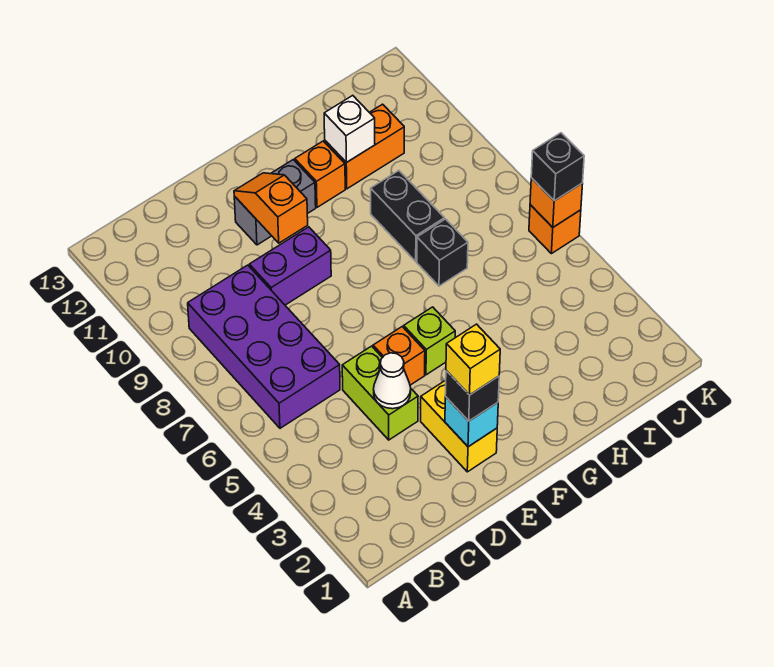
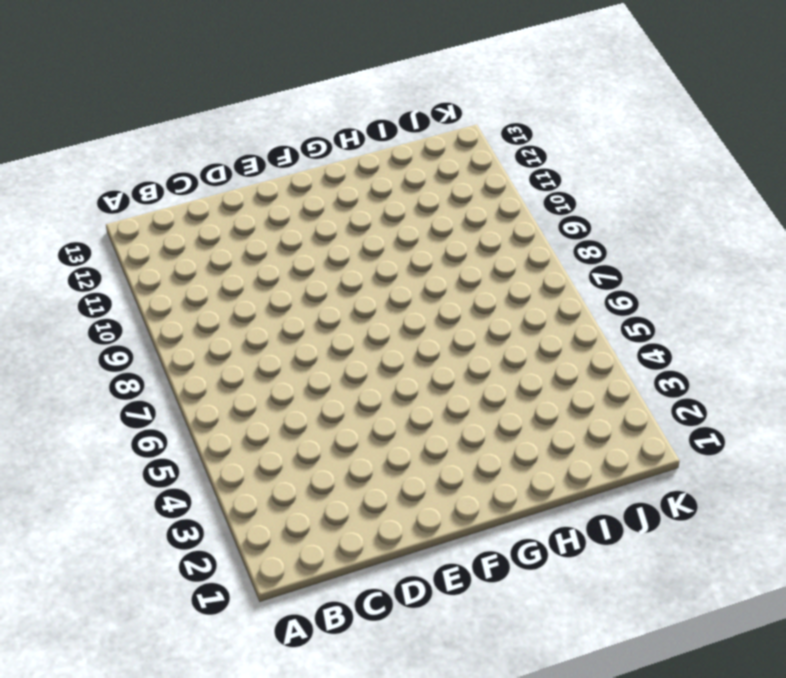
none -> purple brick B6:C9 level 1
none -> lime brick D4:D5 level 1
none -> purple brick D9:E9 level 1

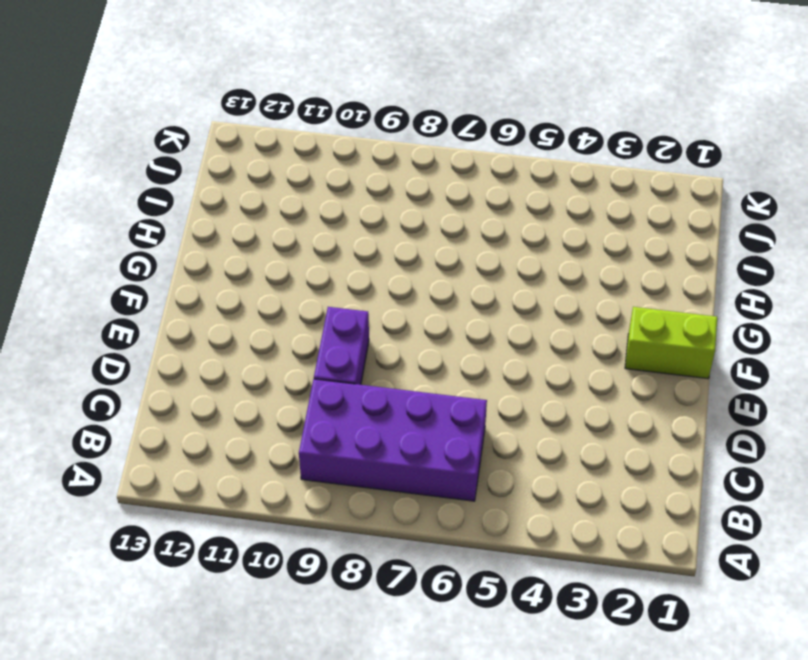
lime brick F1:F2 level 1 -> lime brick D4:D5 level 1
none -> yellow brick E2:E3 level 1
none -> orange brick E5 level 1
none -> grey brick E11:F11 level 1

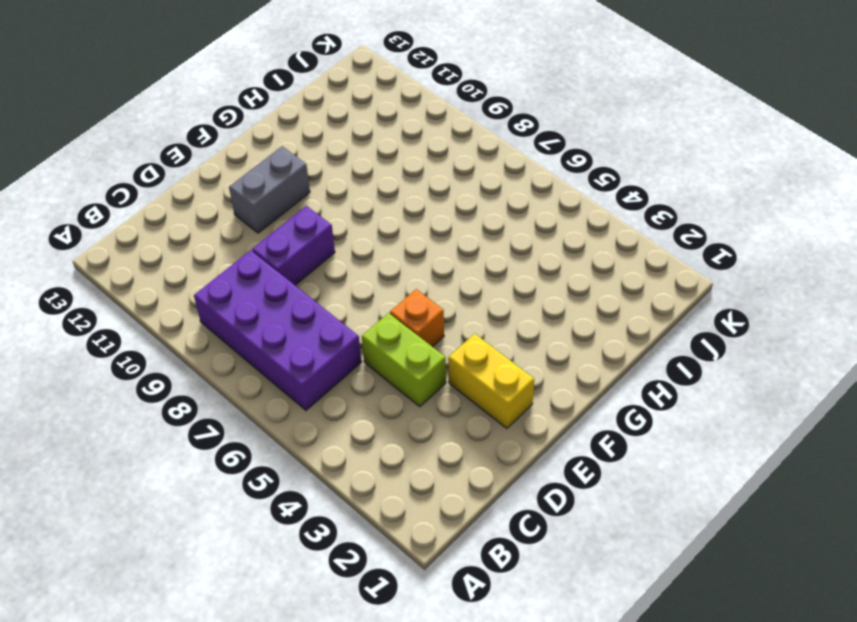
none -> lime brick F5 level 1
none -> orange brick G11 level 1
none -> black brick H7 level 1

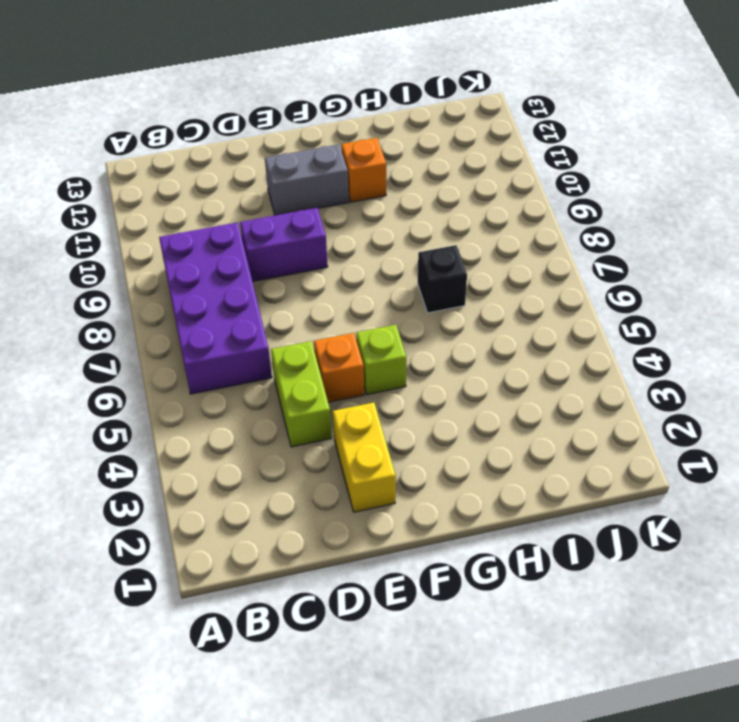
none -> black brick H8:H9 level 1
none -> orange brick H11:I11 level 1
none -> orange brick K6 level 1

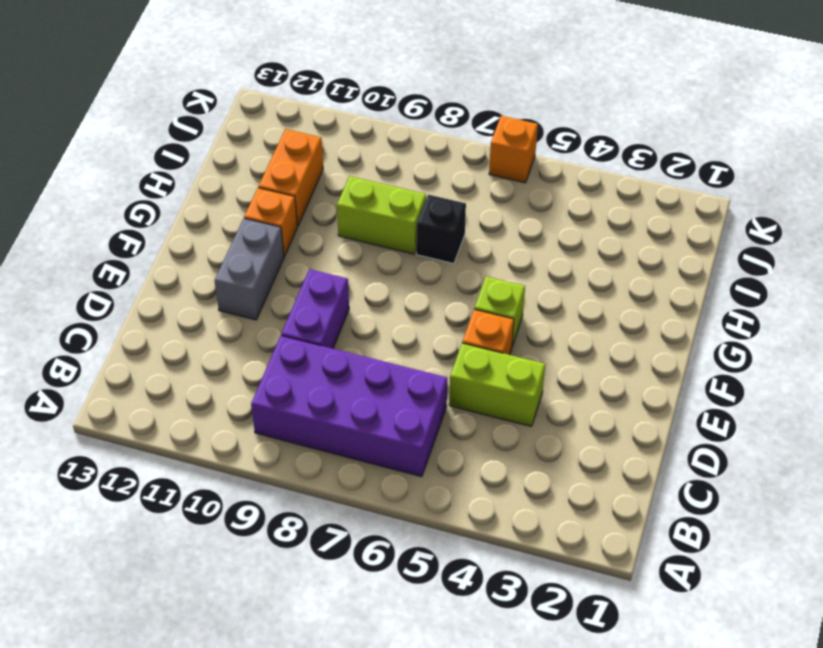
lime brick H8:H9 level 1 -> black brick H8:H9 level 1
none -> yellow brick E2:E3 level 1
none -> white cone D4 level 2
none -> cyan brick E2 level 2

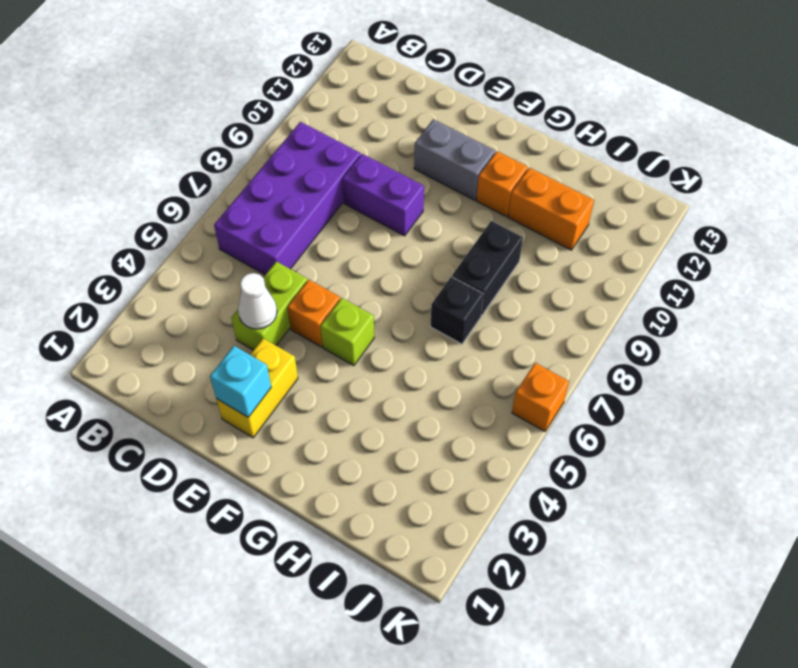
none -> orange slope E10:E11 level 2 top 10
none -> white brick H11 level 2
none -> orange brick K6 level 2

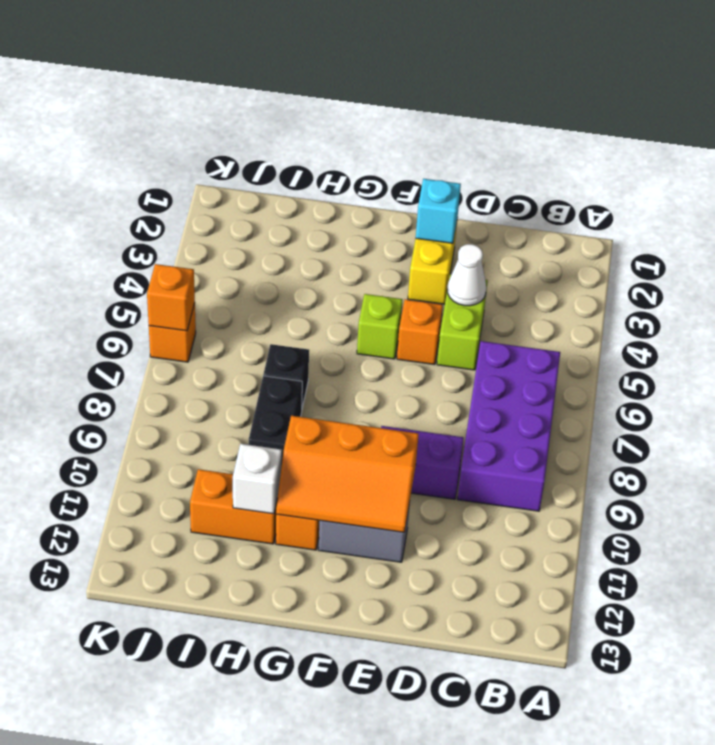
orange slope E10:G11 level 2 top 10 -> orange slope E10:E11 level 2 top 10
none -> black brick E2 level 3
none -> black brick K6 level 3
none -> yellow brick E2 level 4

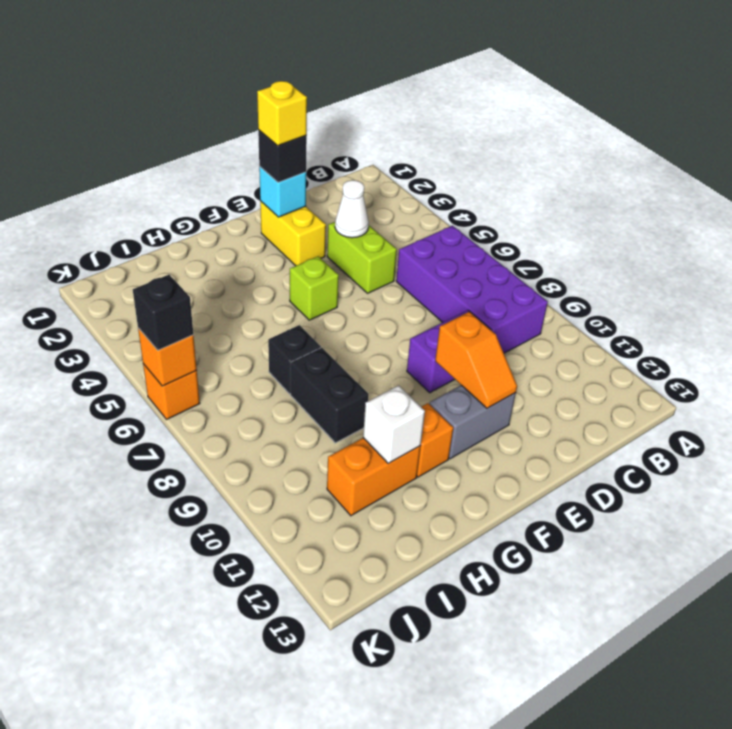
none -> orange brick E5 level 1

